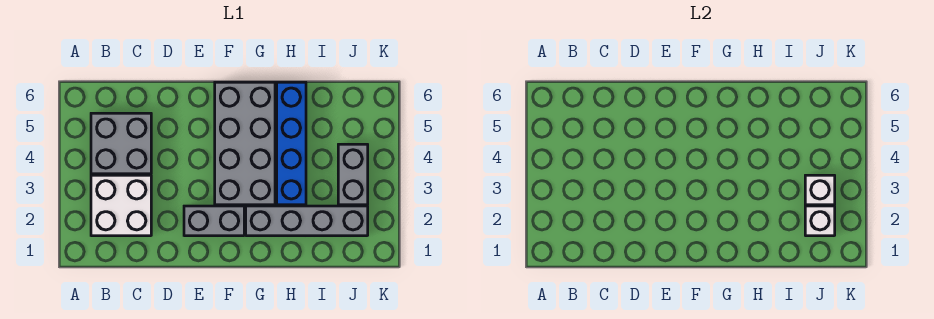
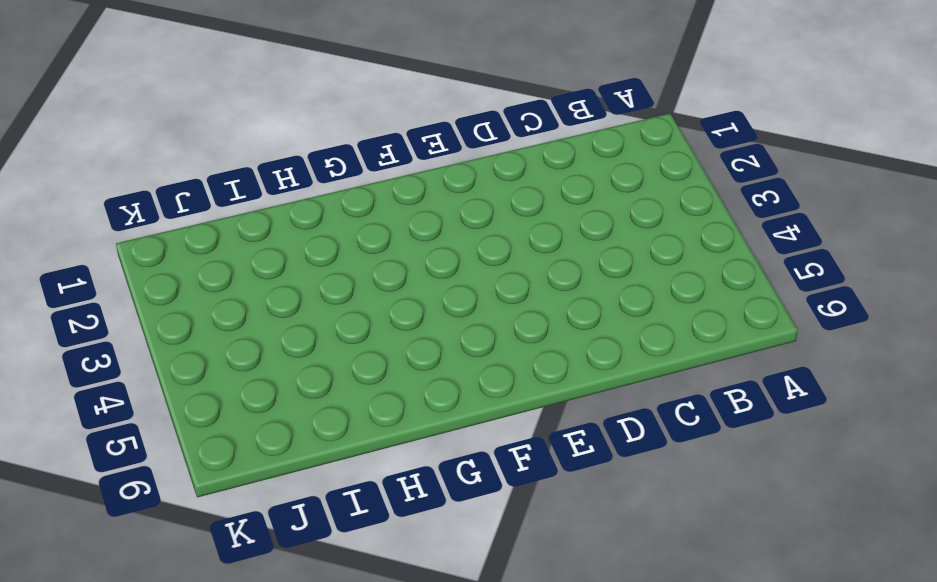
none -> white brick B2:C3 level 1
none -> grey brick B4:C5 level 1

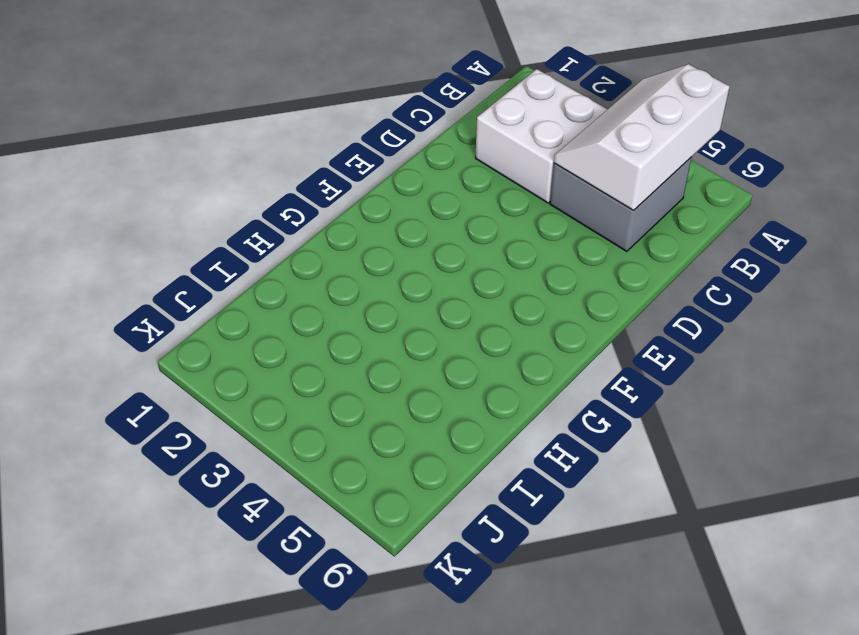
white slope A4:C5 level 2 top 5 -> none
none -> grey brick E2:F2 level 1
none -> grey brick F3:G6 level 1

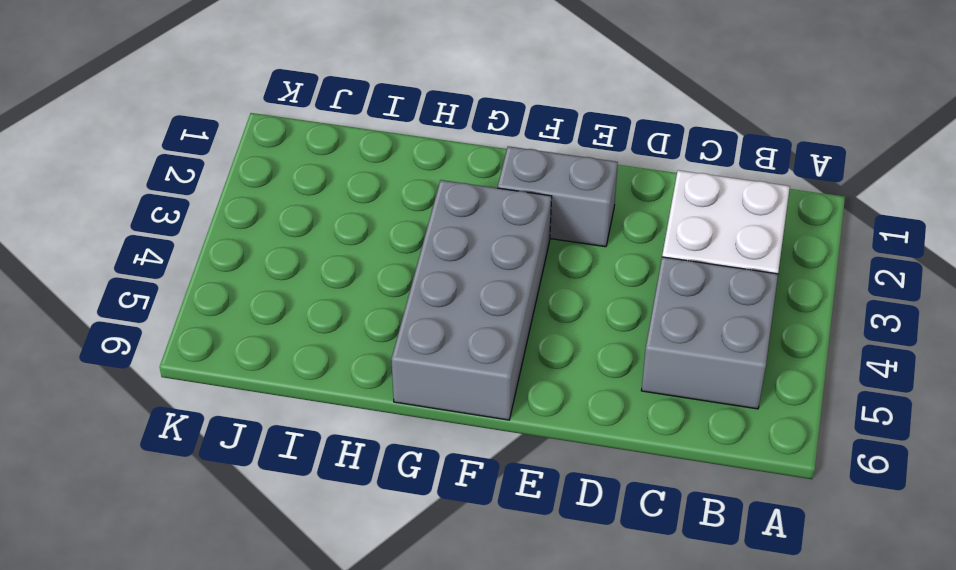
none -> grey brick G2:J2 level 1
none -> blue brick H3:H6 level 1

